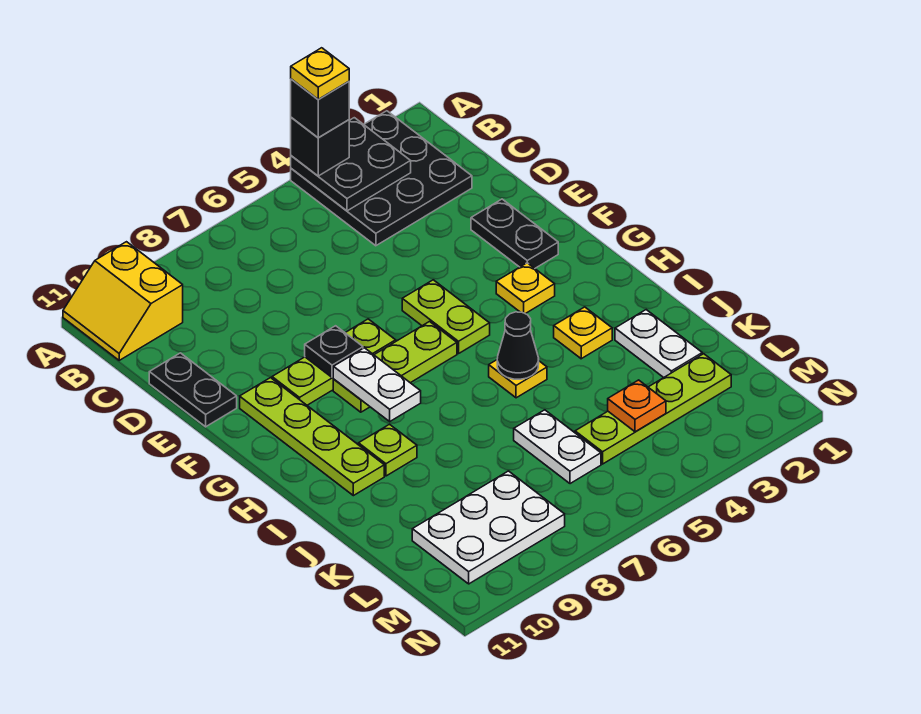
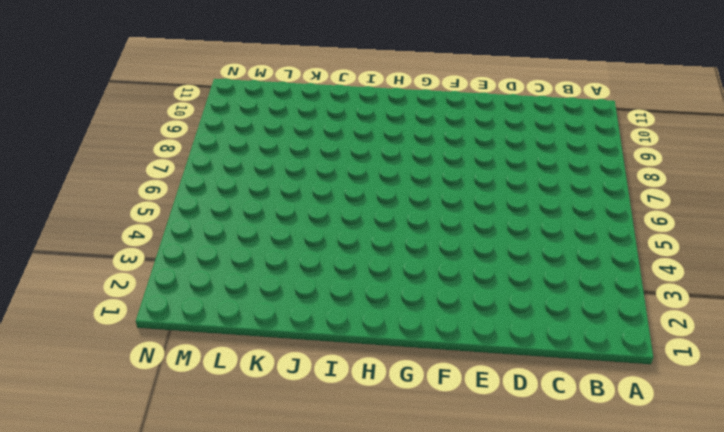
none -> black plate A2:C4 level 1
none -> yellow slope A10:B11 level 1 top 10
none -> black plate D11:E11 level 1

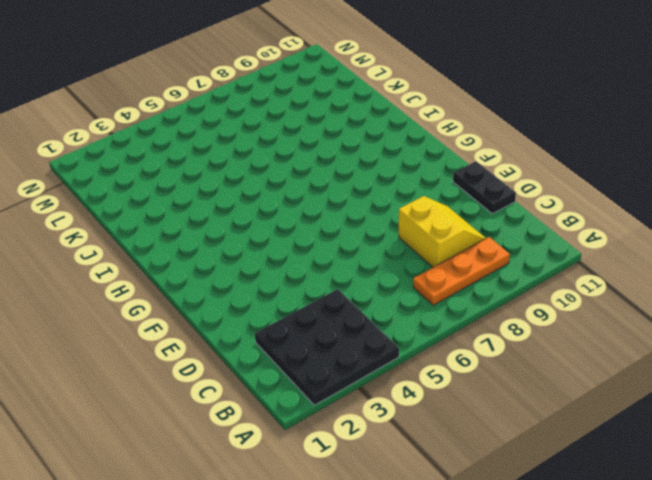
orange plate B7:B9 level 1 -> none
yellow slope C8:D9 level 1 top 8 -> yellow slope A10:B11 level 1 top 10
none -> black plate E2:F2 level 1
none -> lime plate F5:G5 level 1
none -> lime plate F7:F9 level 1

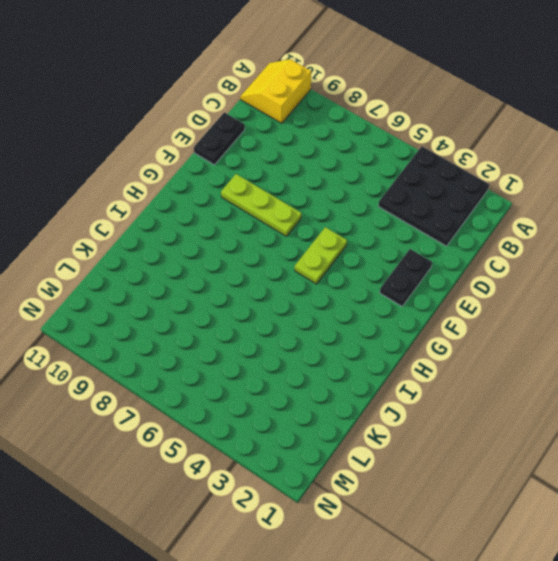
none -> lime plate F10:I10 level 1
none -> yellow plate G3 level 1
none -> lime plate G6:G8 level 1

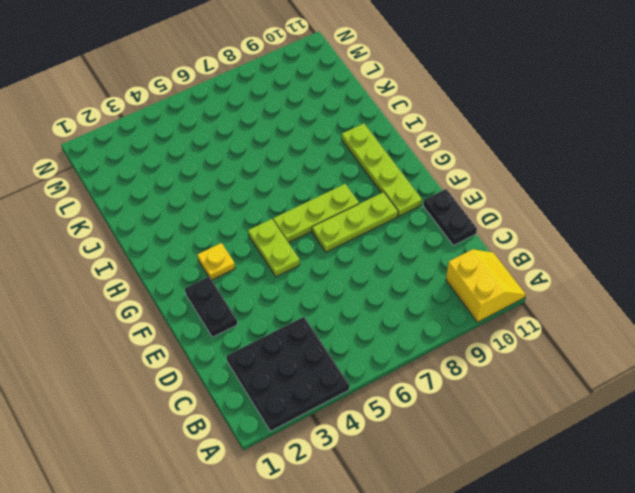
none -> yellow plate I3 level 1
none -> yellow plate I5 level 1
none -> lime plate I9 level 1

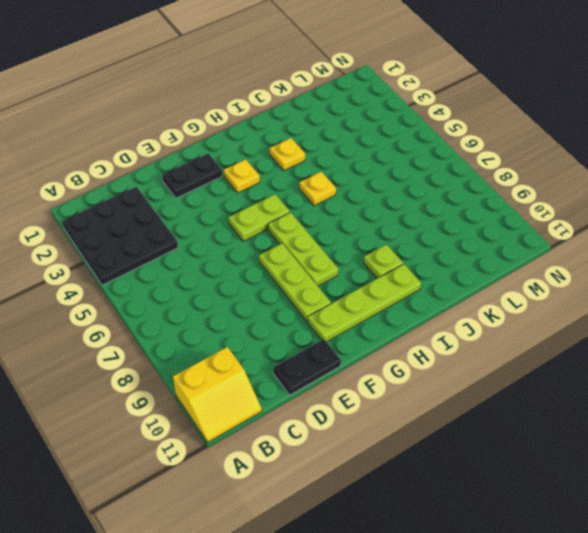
none -> white plate J2:K2 level 1
none -> white plate K6:L6 level 1
none -> lime plate L2:L5 level 1

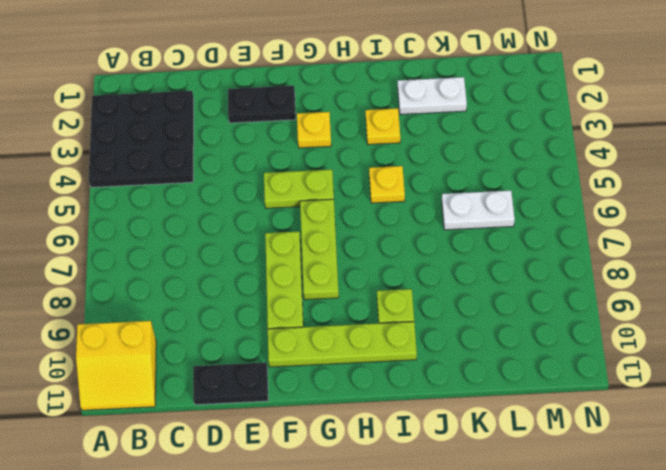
none -> lime plate L2:L5 level 1
none -> white plate L8:M10 level 1
none -> black plate A3:B4 level 2

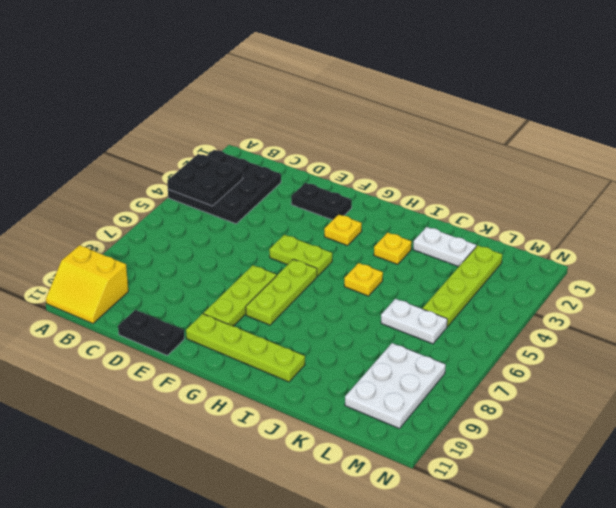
none -> lime plate I9 level 1
none -> black plate F8 level 2
none -> white plate G8:H8 level 2

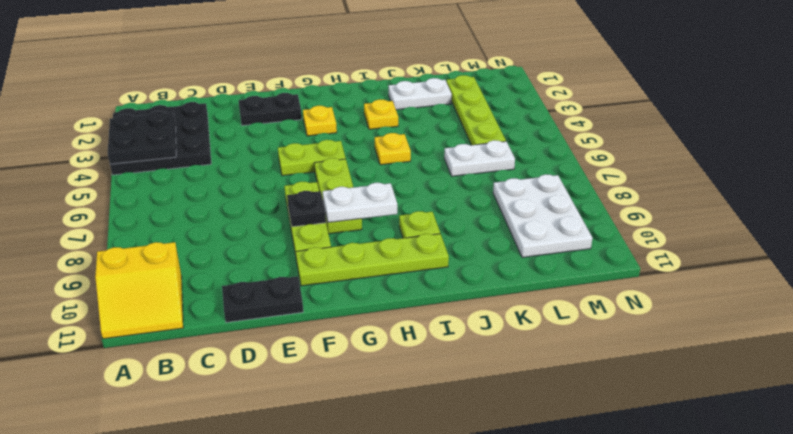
none -> black cone I5 level 2
none -> orange plate L4 level 2
none -> black brick A4 level 3

